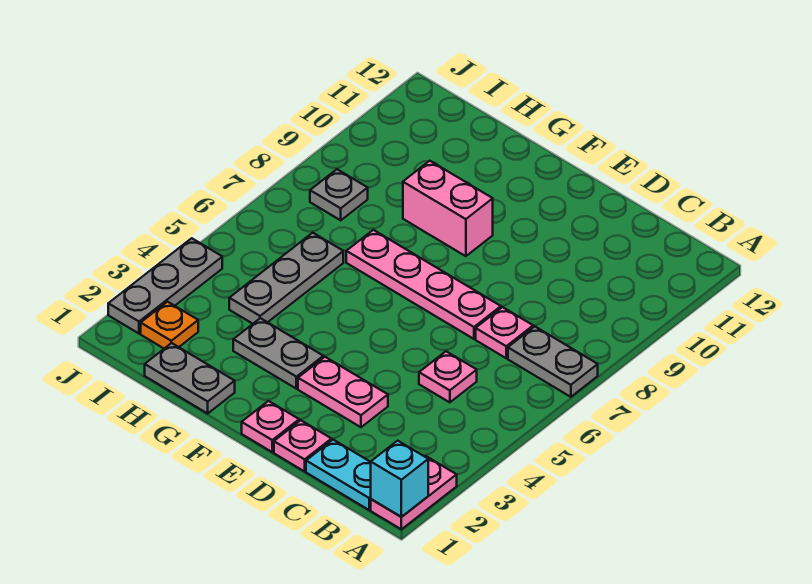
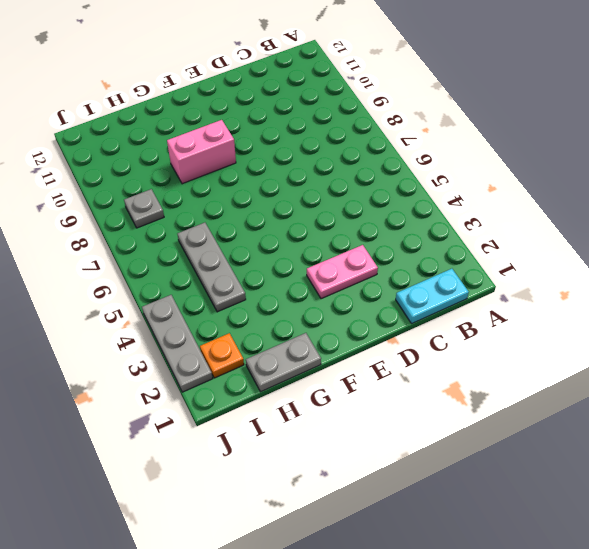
none -> pink plate A1:A2 level 1
none -> grey plate A7:B7 level 1
none -> pink plate C5 level 1

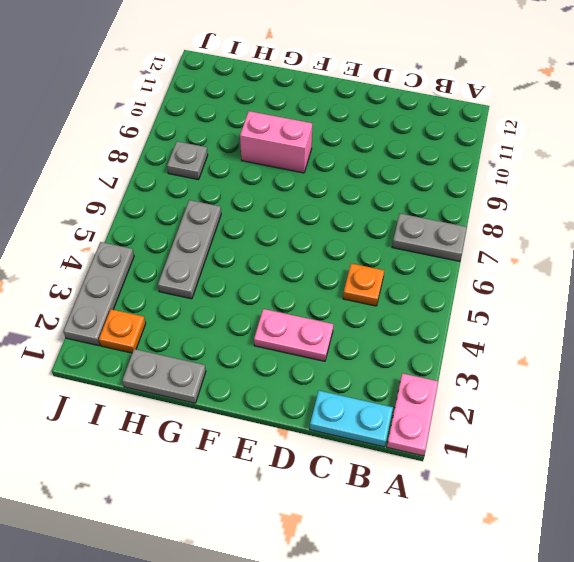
orange plate C5 level 1 -> pink plate C5 level 1
none -> pink plate C7 level 1
none -> pink plate D1 level 1
none -> pink plate D7:G7 level 1

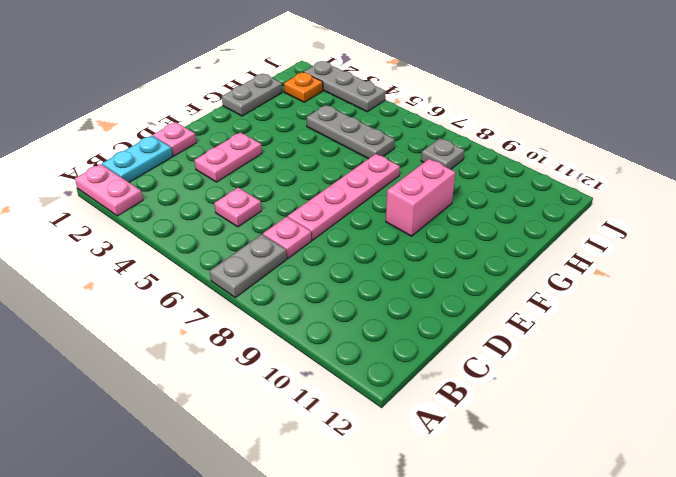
none -> pink plate E1 level 1
none -> grey plate F3:G3 level 1
none -> cyan brick A1 level 2

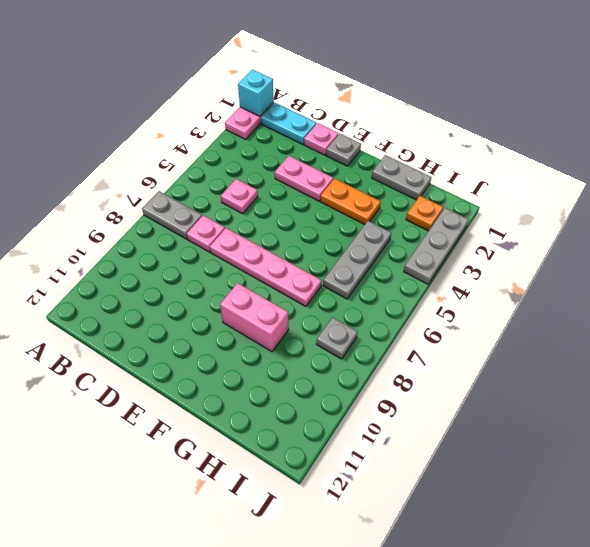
grey plate E1 level 1 -> pink plate E1 level 1
orange plate F3:G3 level 1 -> grey plate F3:G3 level 1

